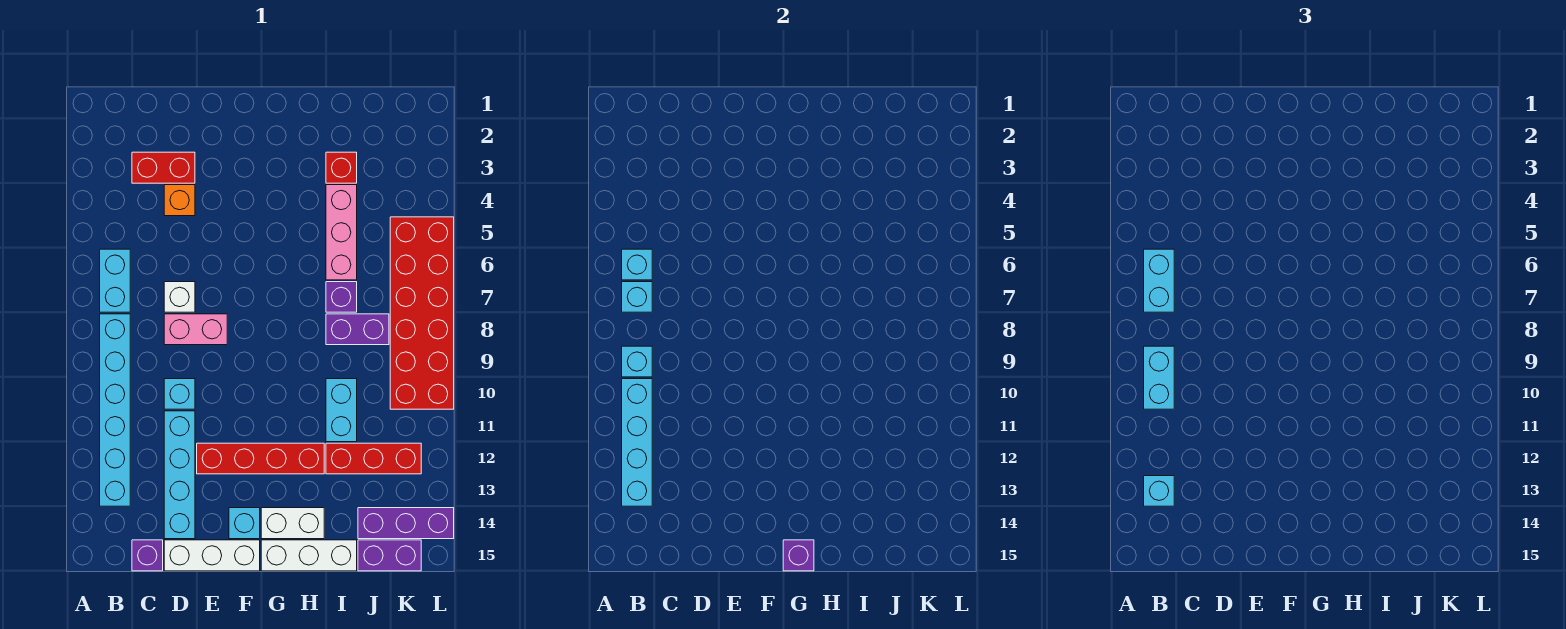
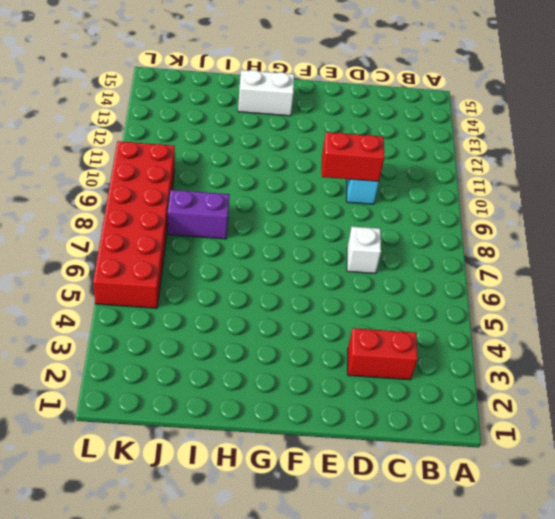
red brick D10:E10 level 2 -> none
none -> cyan brick B6:B7 level 1
none -> cyan brick B8:B13 level 1
none -> purple brick C15 level 1
none -> orange brick D4 level 1

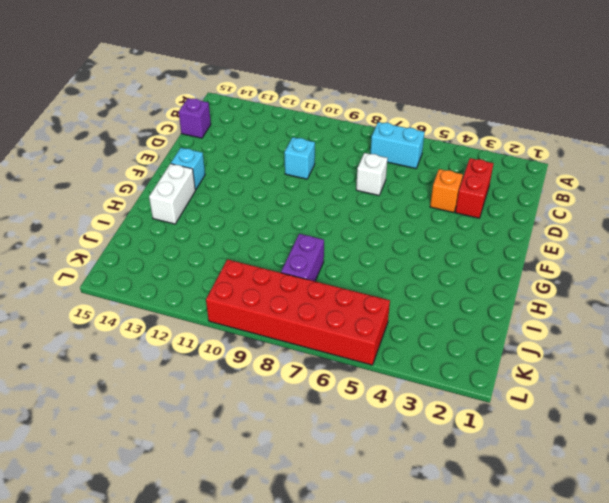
none -> cyan brick B8:B13 level 1
none -> pink brick D8:E8 level 1
none -> cyan brick D11:D14 level 1
none -> white brick D15:F15 level 1

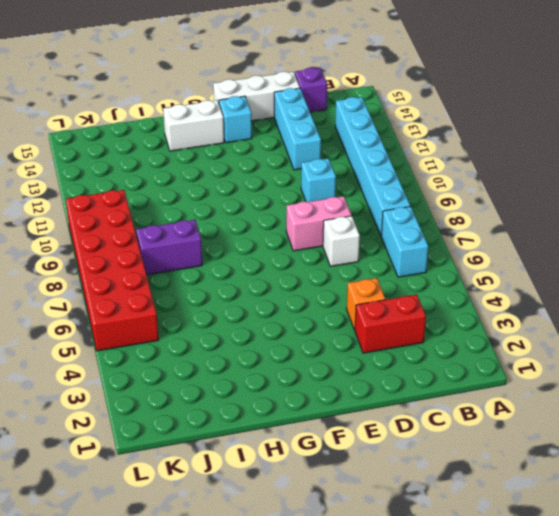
cyan brick D12:D14 level 1 -> cyan brick D11:D14 level 1
none -> red brick E12:H12 level 1
none -> white brick G15:I15 level 1
none -> red brick I3 level 1
none -> pink brick I4:I6 level 1

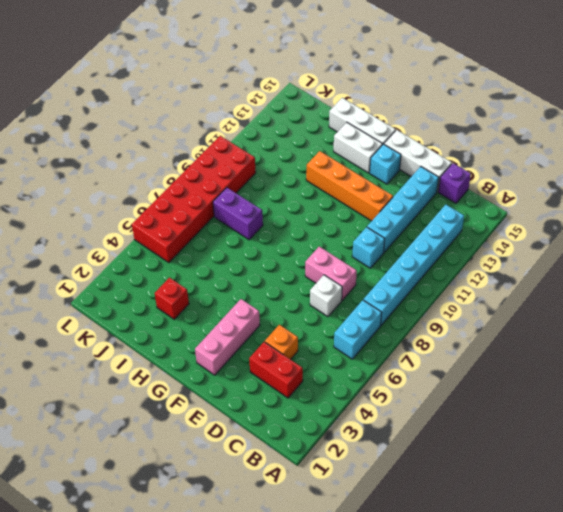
orange brick E12:H12 level 1 -> red brick E12:H12 level 1
pink brick F2:F4 level 1 -> pink brick I4:I6 level 1
none -> purple brick I7 level 1
none -> cyan brick I10:I11 level 1
none -> red brick I12:K12 level 1
none -> purple brick J14:L14 level 1

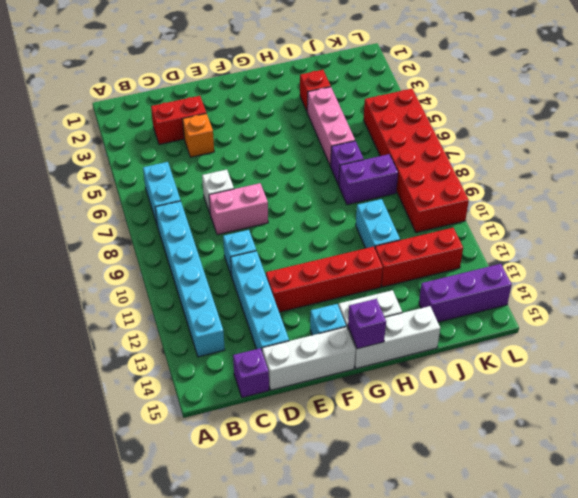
none -> purple brick J15:K15 level 1
none -> cyan brick B6 level 2
none -> cyan brick B7 level 2
none -> cyan brick B9 level 2

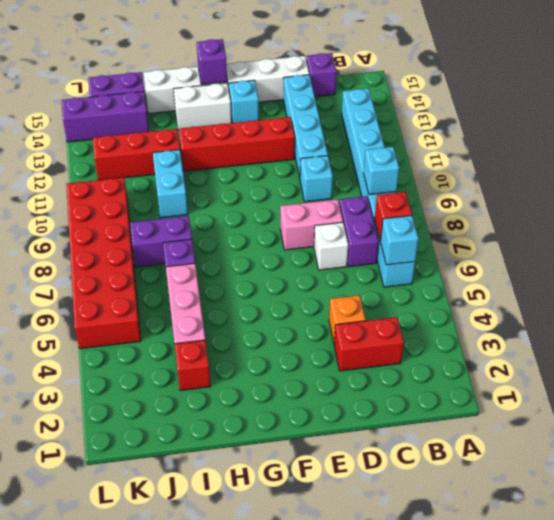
red brick B7 level 2 -> cyan brick B7 level 2
purple brick C7:C8 level 1 -> none
none -> cyan brick B10:B13 level 2
none -> cyan brick B6:B7 level 3
none -> cyan brick B9:B10 level 3
none -> cyan brick B13 level 3

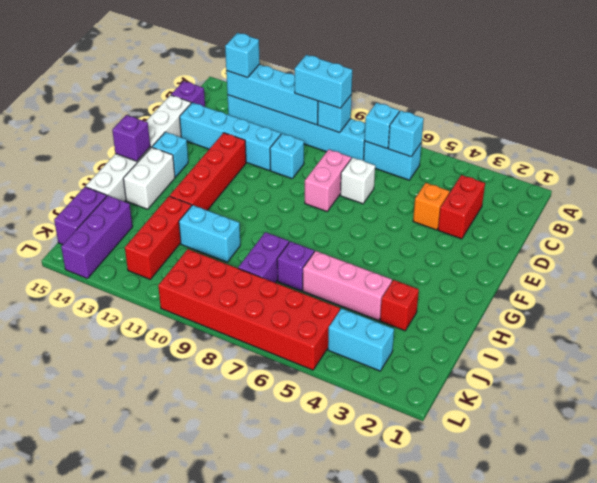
cyan brick K3:K4 level 1 -> cyan brick B6:B7 level 3

